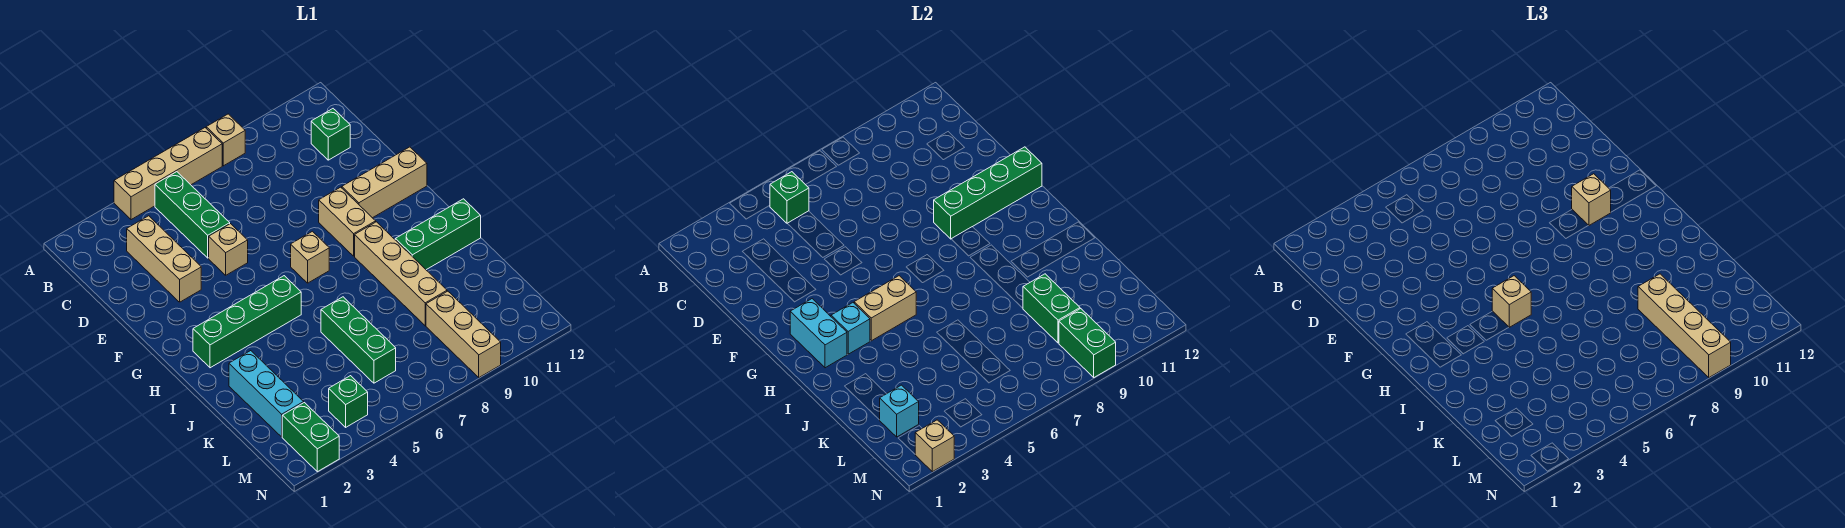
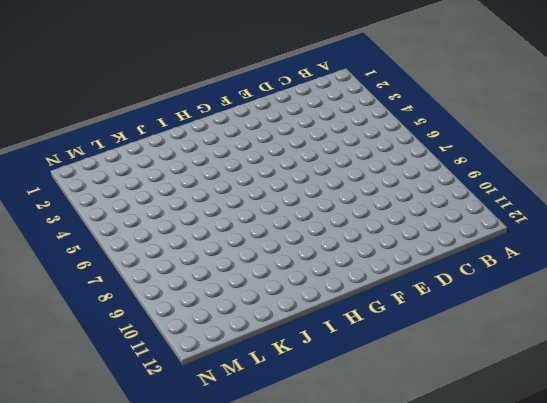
none -> tan brick A4:A7 level 1
none -> tan brick A8 level 1
none -> green brick B5:D5 level 1

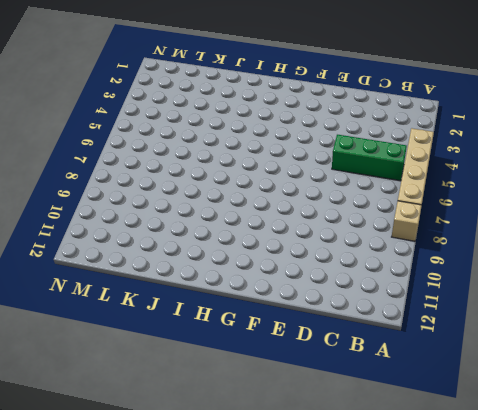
none -> tan brick C3:E3 level 1
none -> green brick C11 level 1
none -> tan brick E5 level 1

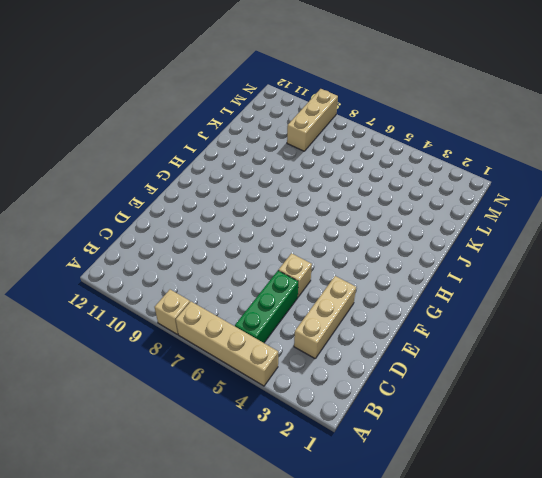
none -> green brick C11 level 1
none -> tan brick F9:G9 level 1
none -> tan brick F10:F12 level 1

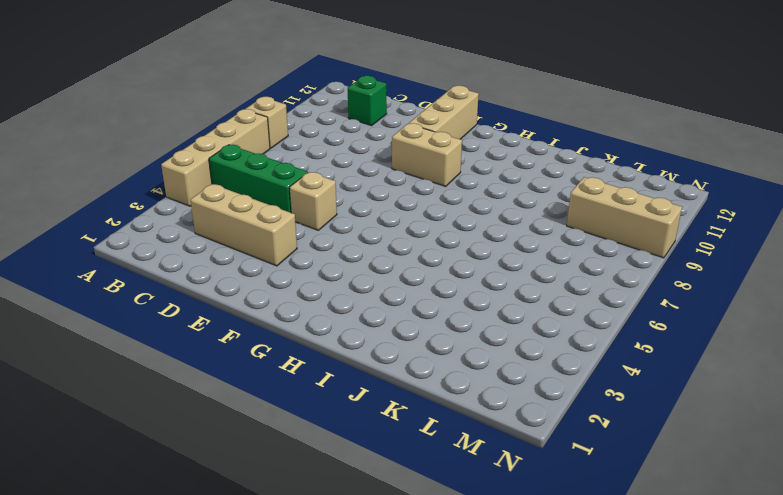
none -> tan brick G7 level 1
none -> green brick H2:H5 level 1
none -> tan brick H9:K9 level 1

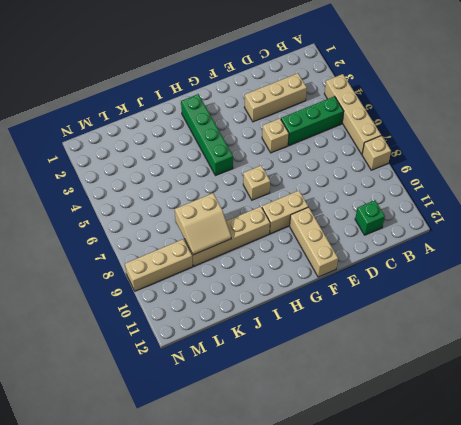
tan slope J8:K9 level 2 top 8 -> green brick K9:L9 level 2
none -> green brick I10:I12 level 1
none -> cyan brick J2:L2 level 1
none -> green brick J6:L6 level 1

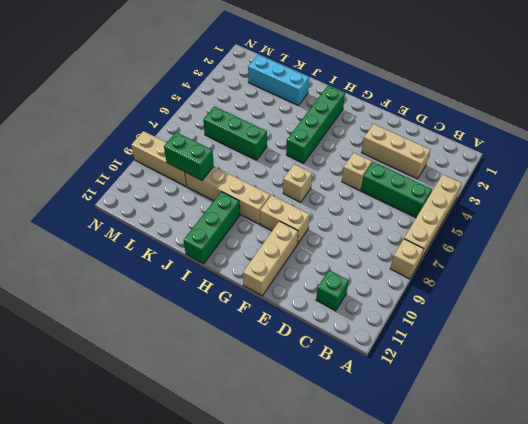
none -> green brick M2:N2 level 1
none -> green brick M4 level 1
none -> green brick B5 level 2

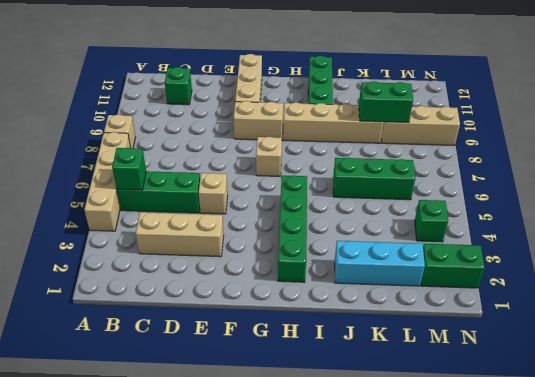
none -> green brick F9:F12 level 2
none -> cyan brick G2:H2 level 2
none -> cyan brick H3 level 2

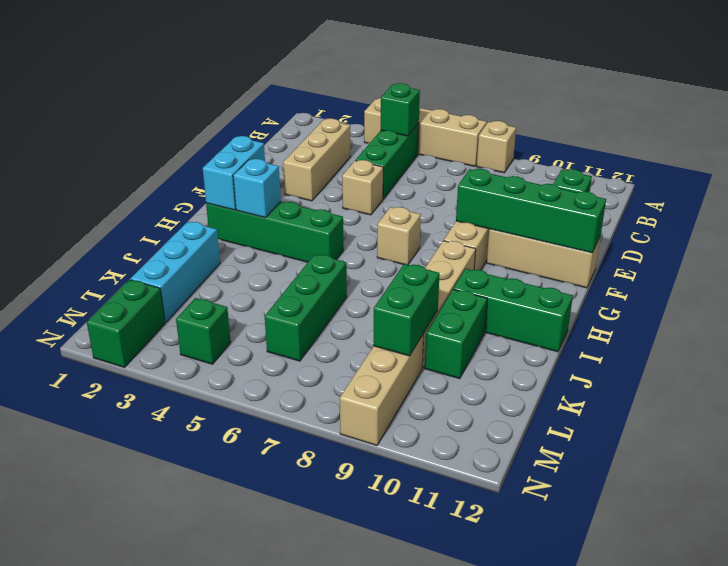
green brick J10:K10 level 1 -> green brick M9:N9 level 2
none -> tan brick H4:H5 level 2
none -> cyan brick L2 level 2
none -> tan brick N2 level 2

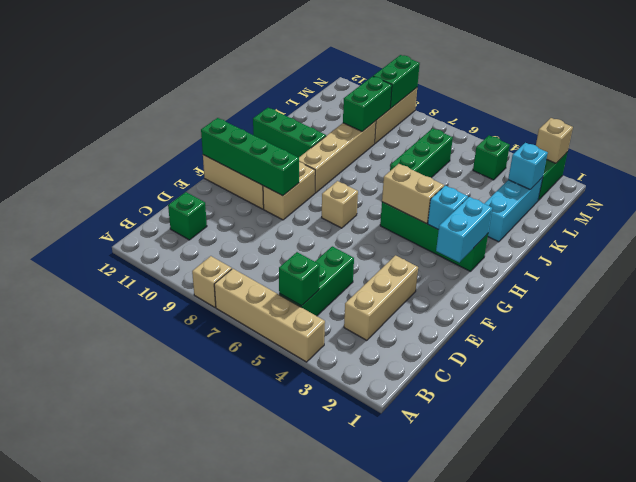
none -> tan brick E5 level 1
none -> tan brick F10 level 3
none -> tan brick H5 level 3

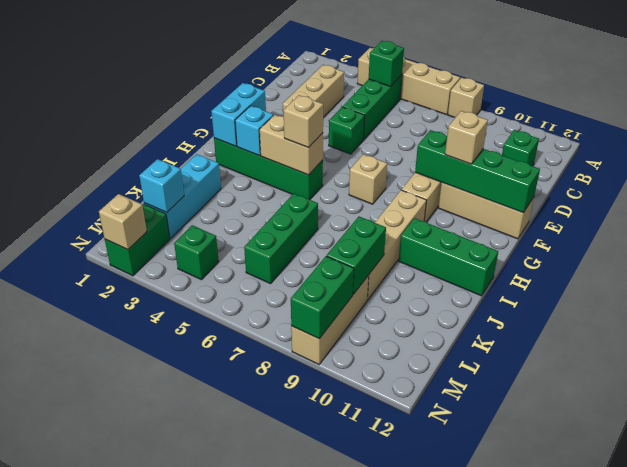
green brick E5 level 1 -> tan brick E5 level 1
none -> tan brick K9:N9 level 3

